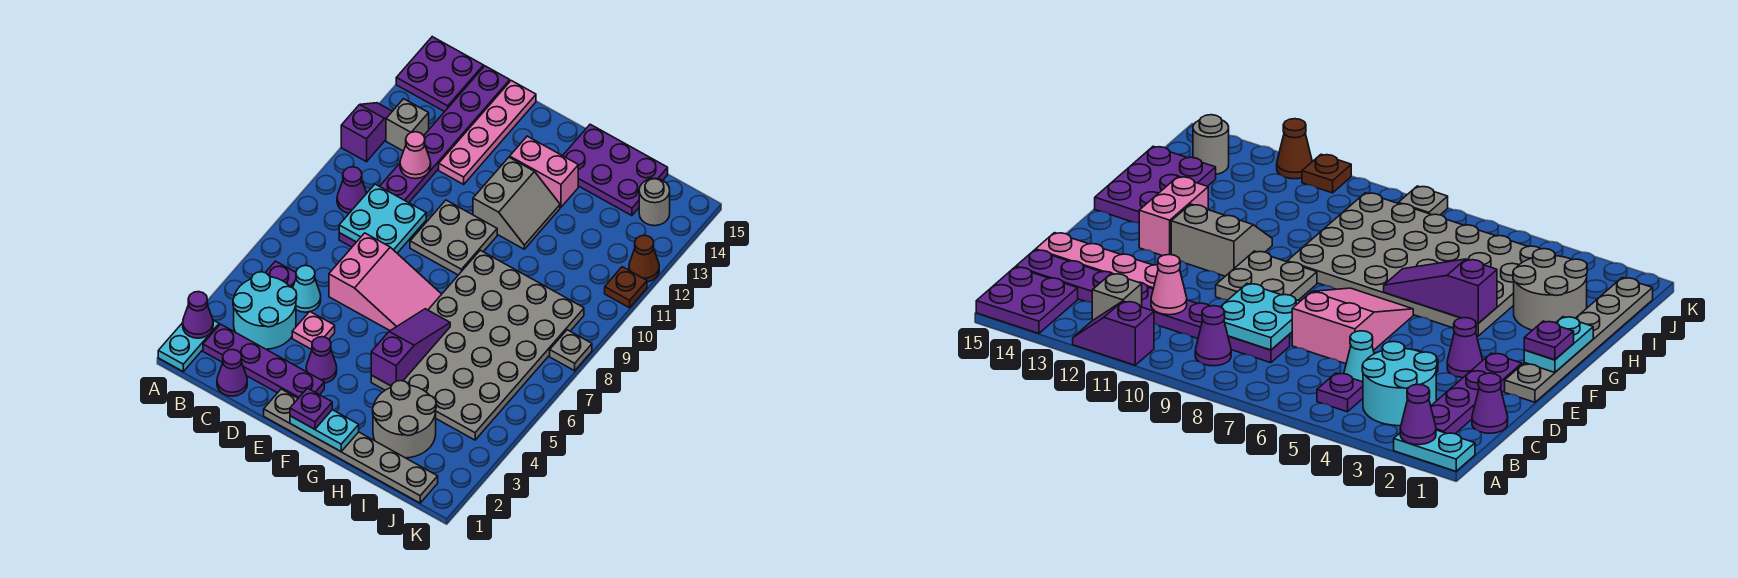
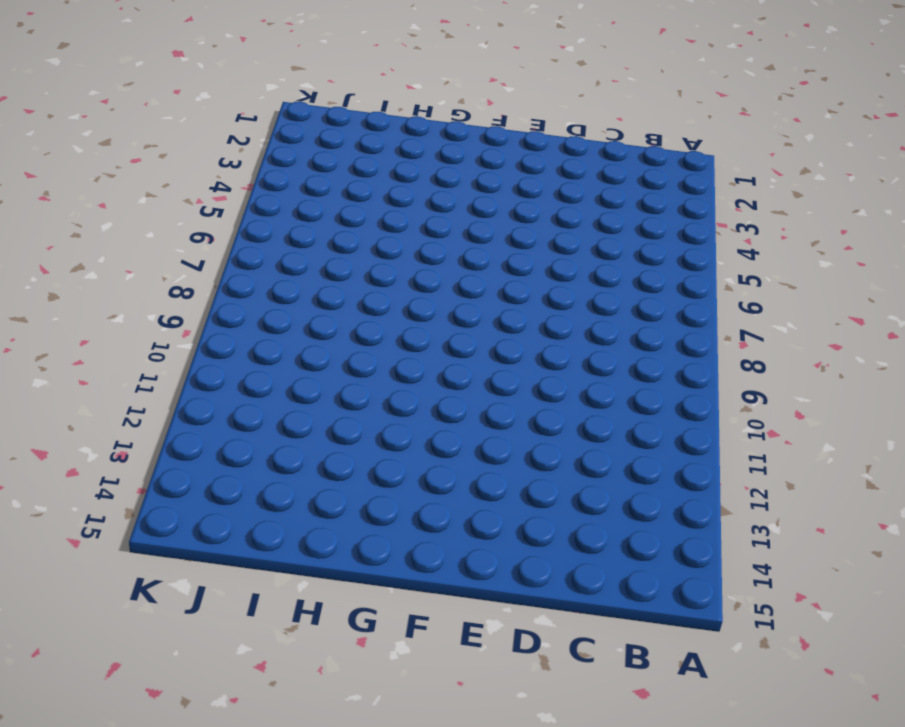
none -> cyan plate A1:A2 level 1
none -> purple slope A11:A12 level 1 top 11
none -> purple plate A14:B15 level 1
none -> purple plate B2:E2 level 1

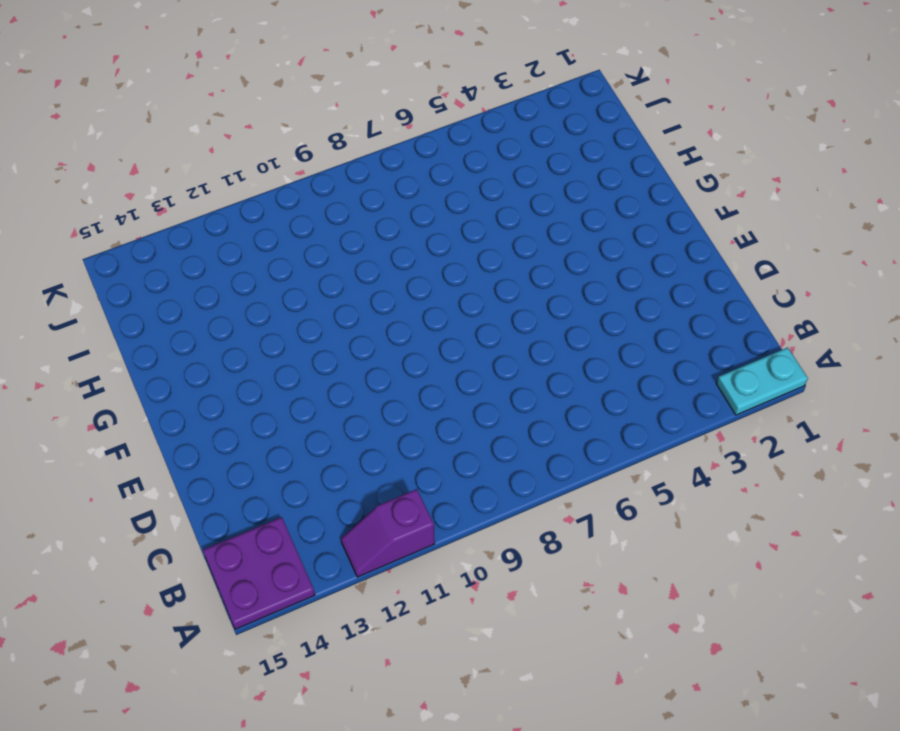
none -> purple plate B2:E2 level 1
none -> cyan round brick B3:C4 level 1
none -> purple plate B5 level 1
none -> purple cone B9 level 1

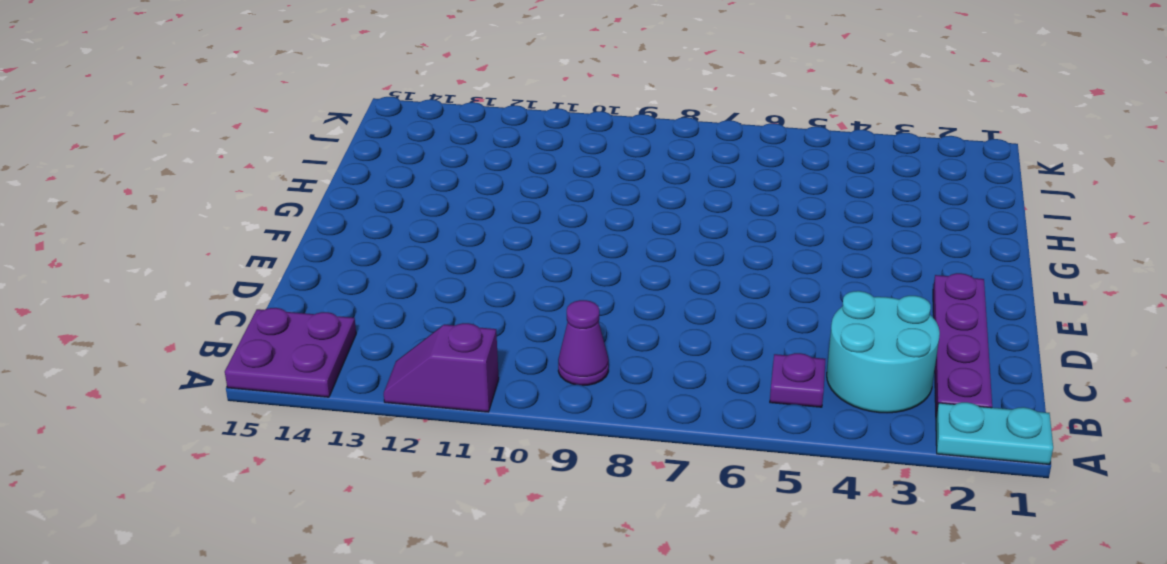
none -> grey brick B12 level 1
none -> purple cone C1 level 1
none -> cyan cone C5 level 1
none -> purple plate C8:C15 level 1

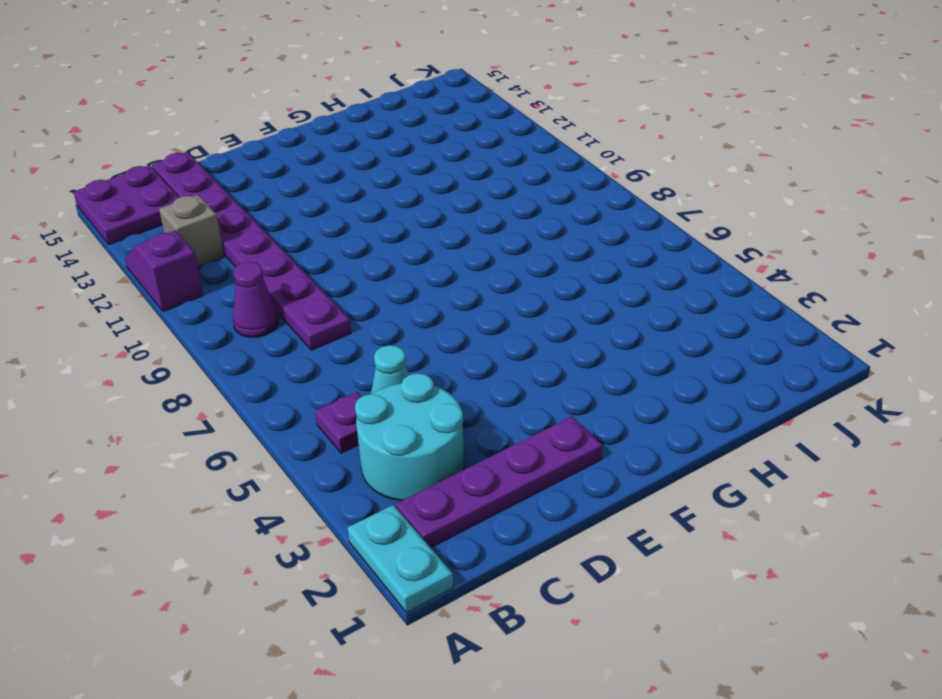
none -> purple cone C1 level 1
none -> pink plate D4 level 1
none -> pink slope D6:F7 level 1 top D
none -> pink plate D12:D15 level 1

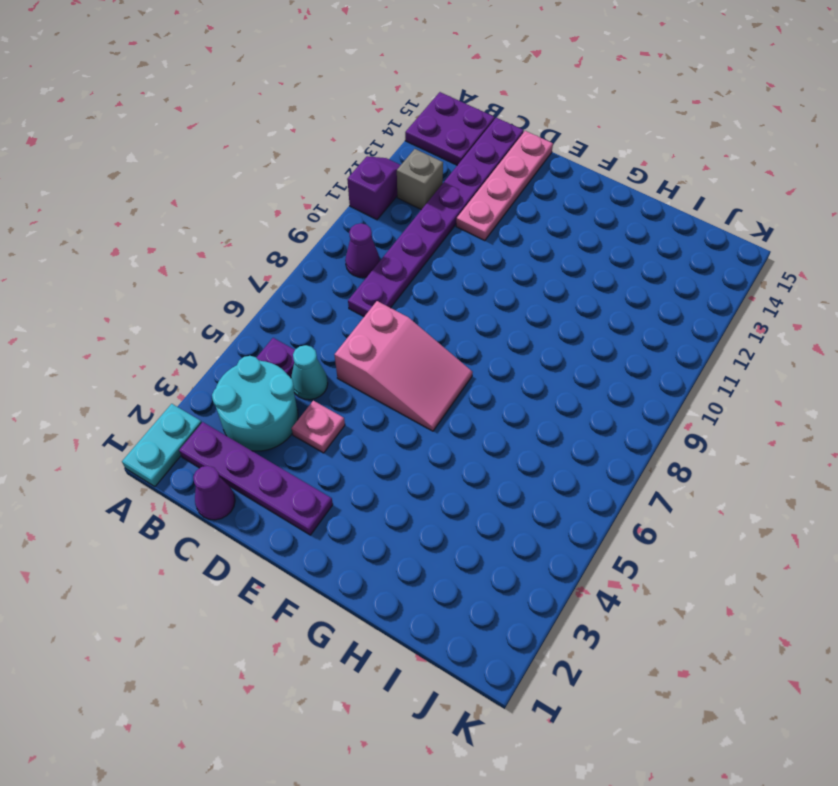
none -> grey plate E1:J1 level 1
none -> purple cone E3 level 1
none -> grey plate E9:F10 level 1
none -> grey slope F11:G12 level 1 top F

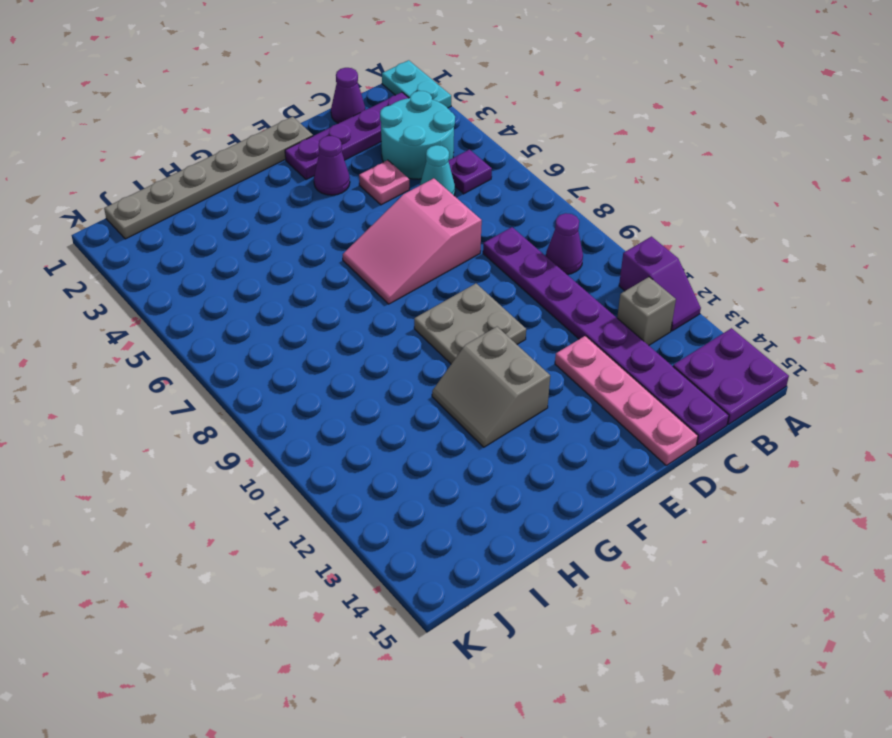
none -> pink brick F13:G13 level 1
none -> grey plate G4:J9 level 1
none -> purple plate G14:I15 level 1
none -> grey round brick H2:I3 level 1

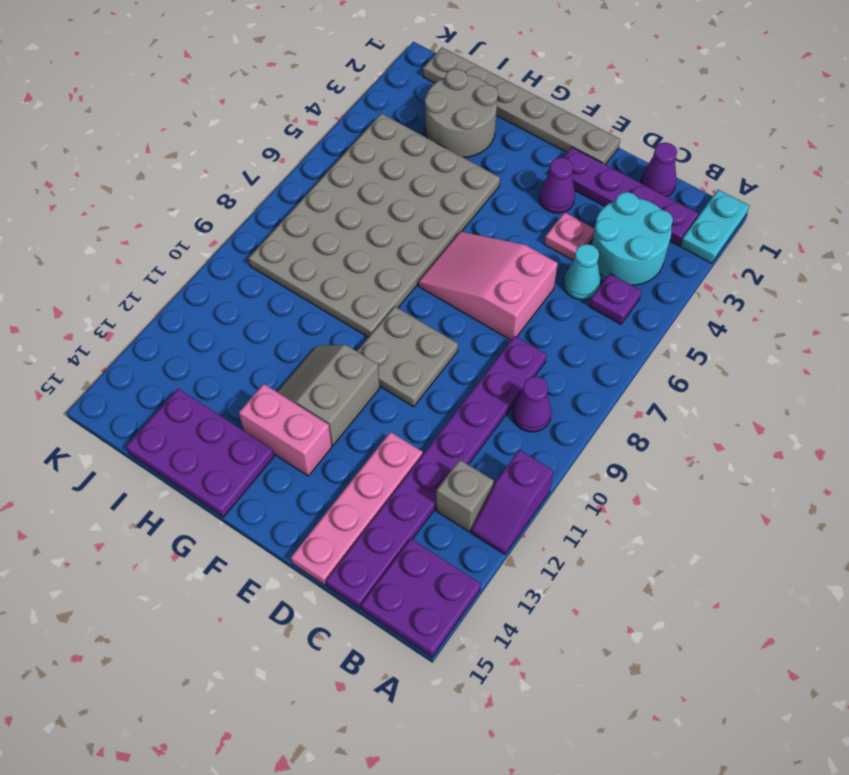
none -> grey round brick J14 level 1
none -> grey plate K8 level 1
none -> brown plate K11 level 1
none -> brown cone K12 level 1

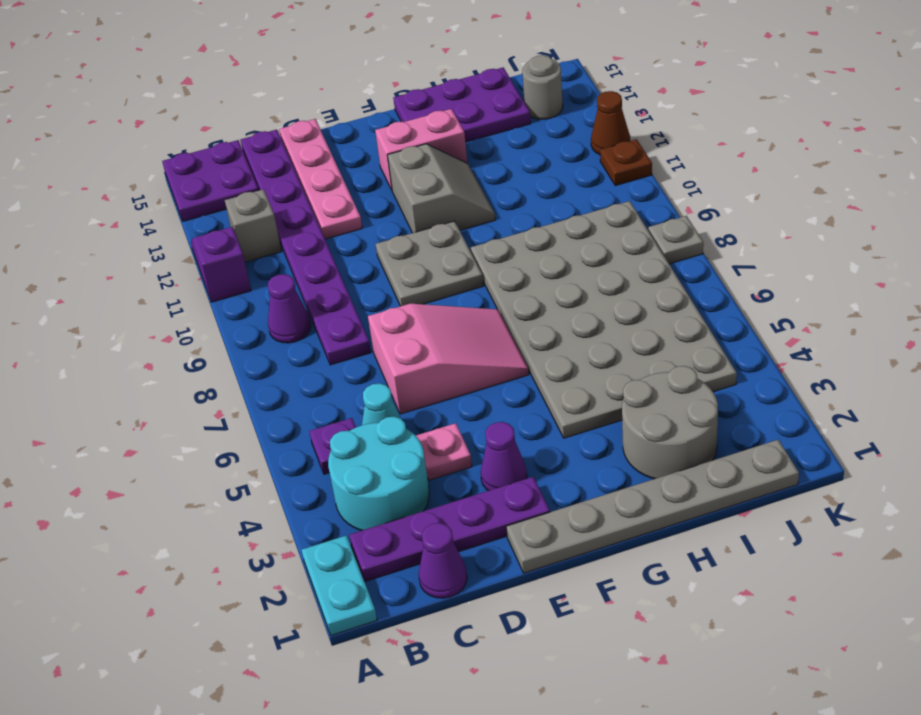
none -> purple cone A2 level 2
none -> cyan plate C8:D9 level 2
none -> pink cone C11 level 2
none -> cyan plate F1:G1 level 2

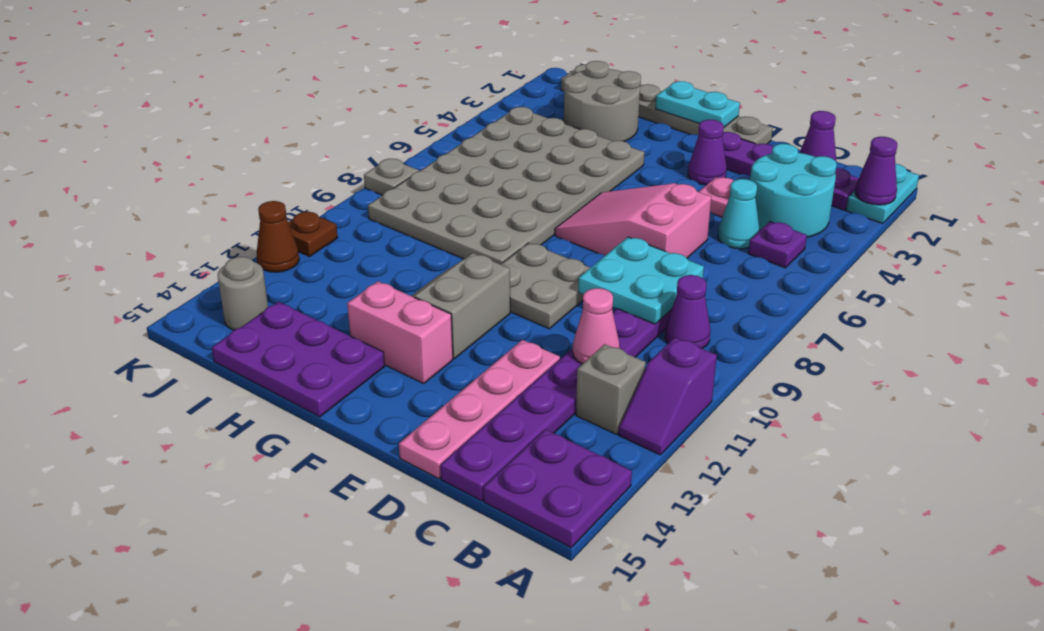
none -> purple slope G4:G6 level 2 top 4
none -> purple plate F1 level 3

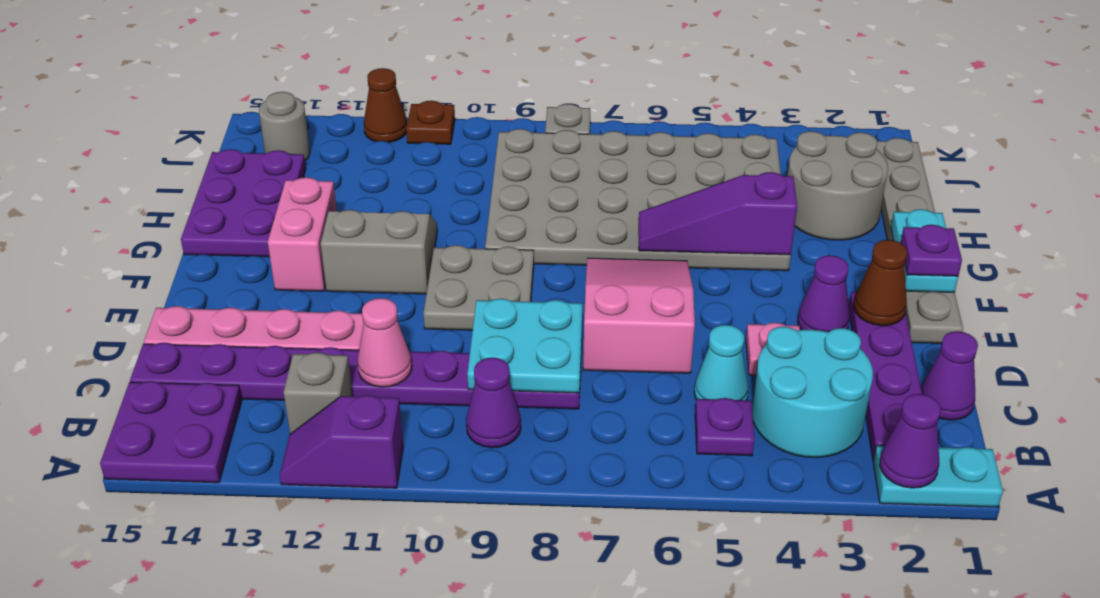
brown cone E2 level 2 -> none

